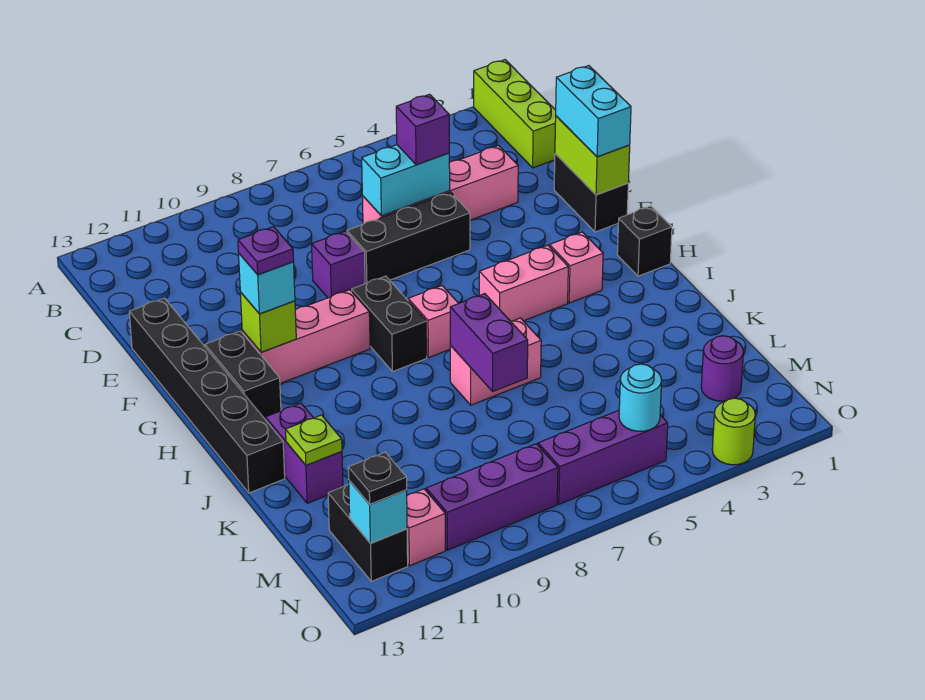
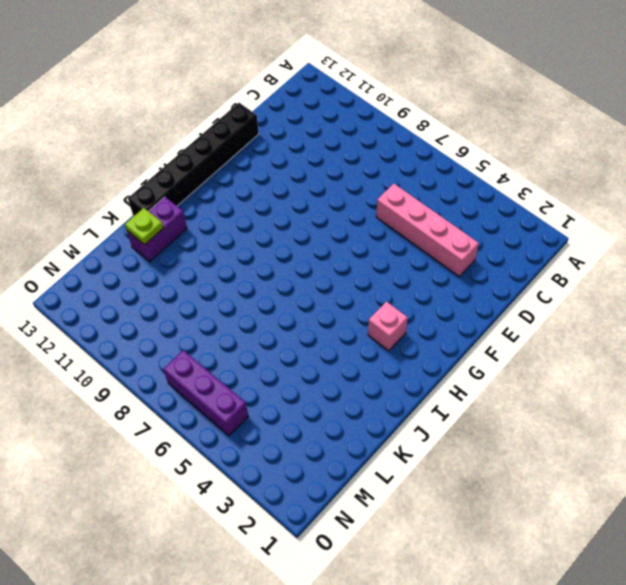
none -> lime brick A1:C1 level 1
none -> black brick E1:F1 level 1
none -> black brick E5:E7 level 1
none -> purple brick E8 level 1

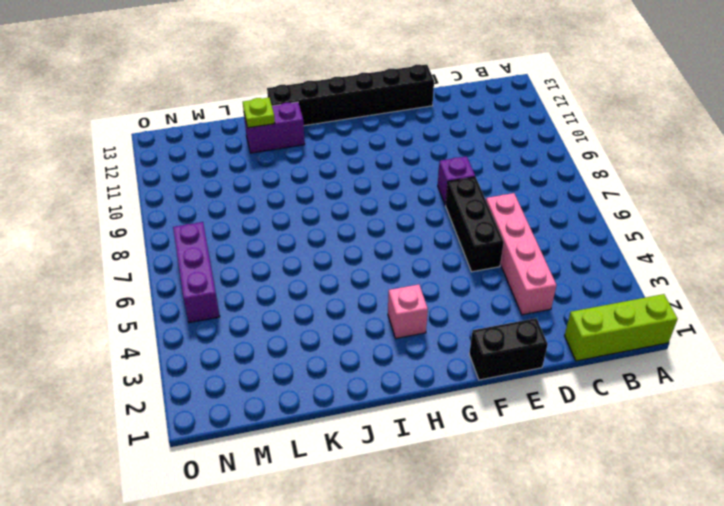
none -> black brick G8:H8 level 1
none -> pink brick G9:G11 level 1
none -> black brick G12:H12 level 1
none -> black brick H1 level 1

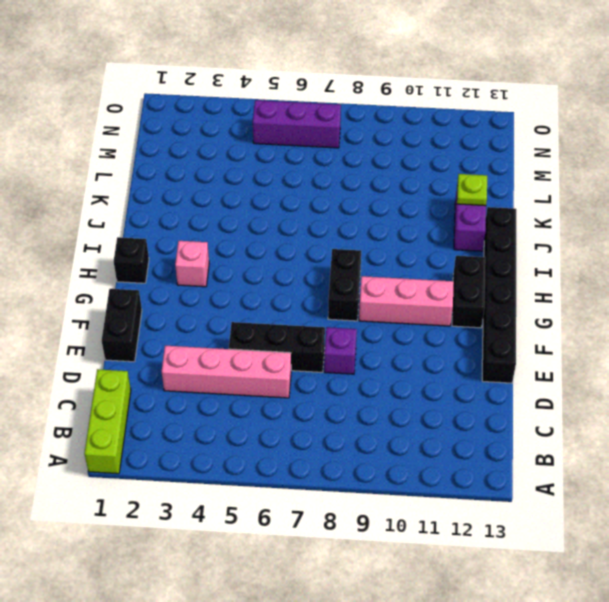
none -> pink brick H4:H5 level 1
none -> pink brick H7 level 1
none -> pink brick J6:J7 level 1
none -> purple round brick M2 level 1

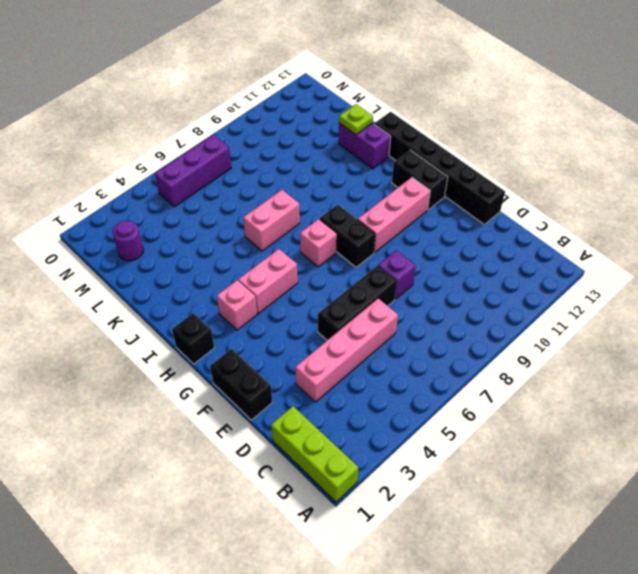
none -> black brick M12:N12 level 1
none -> purple brick N8:N10 level 1
none -> pink brick N11 level 1
none -> lime round brick O3 level 1

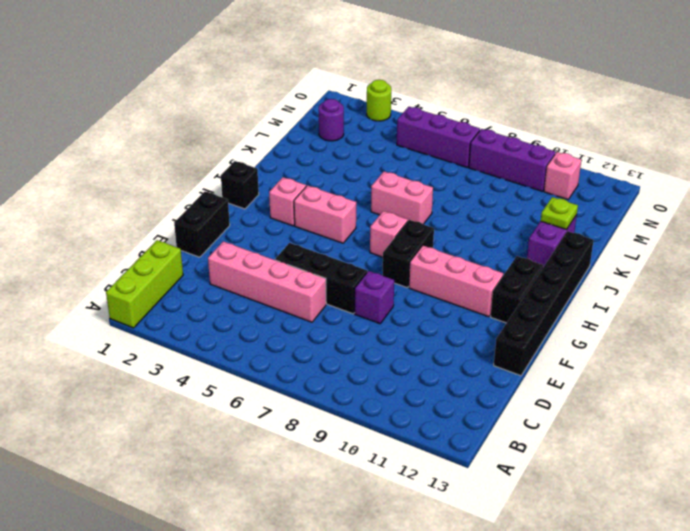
none -> black brick M12:N12 level 1
none -> cyan brick D5:D6 level 2
none -> lime brick E1:F1 level 2
none -> lime brick G11 level 2

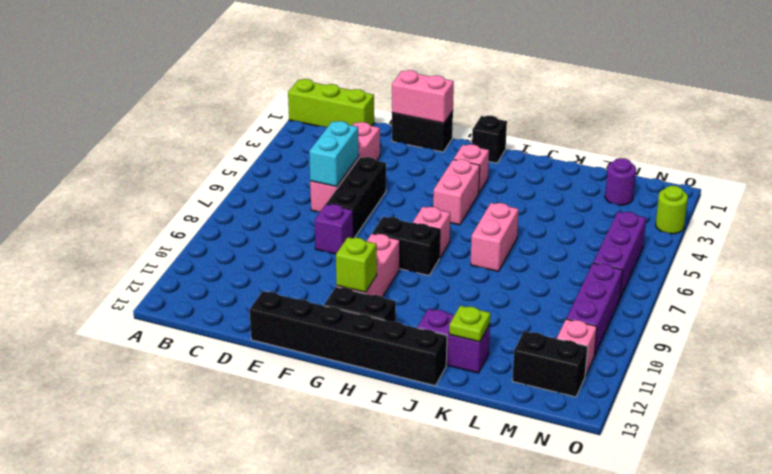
pink brick E1:F1 level 2 -> lime brick E1:F1 level 2
none -> purple brick J7:K7 level 2
none -> cyan round brick N5 level 2
none -> cyan brick N12 level 2
none -> purple brick D5 level 3

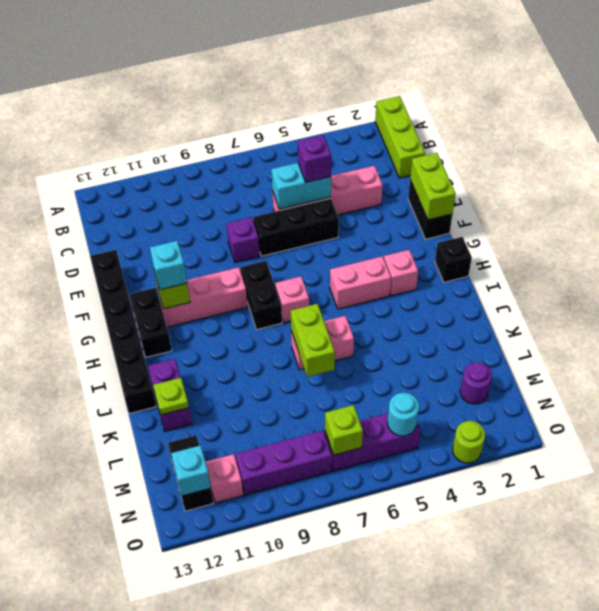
lime brick J7:K7 level 2 -> purple brick J7:K7 level 2
lime brick N7 level 2 -> none
none -> cyan brick E1:F1 level 3
none -> black plate N12 level 3
none -> purple plate G11 level 4

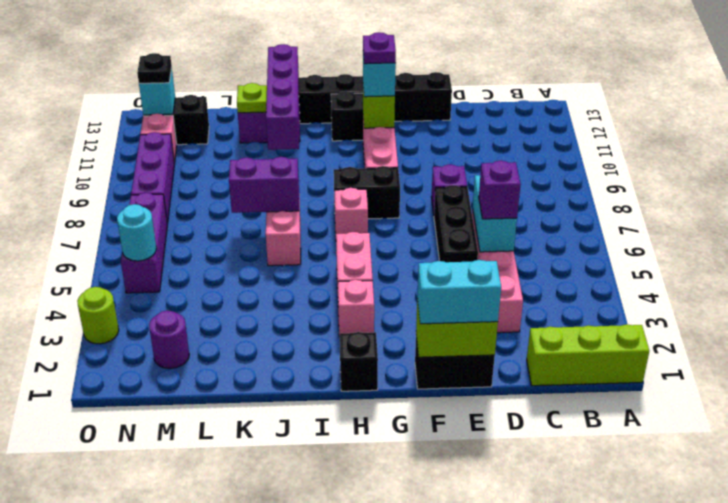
purple brick J10:J13 level 2 -> none

